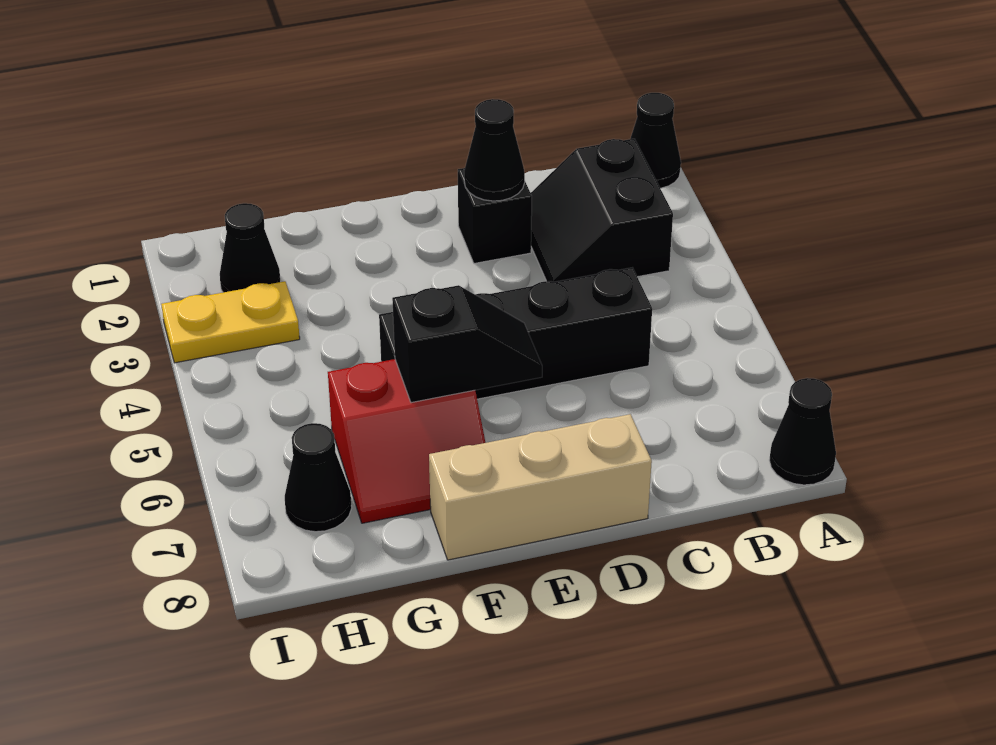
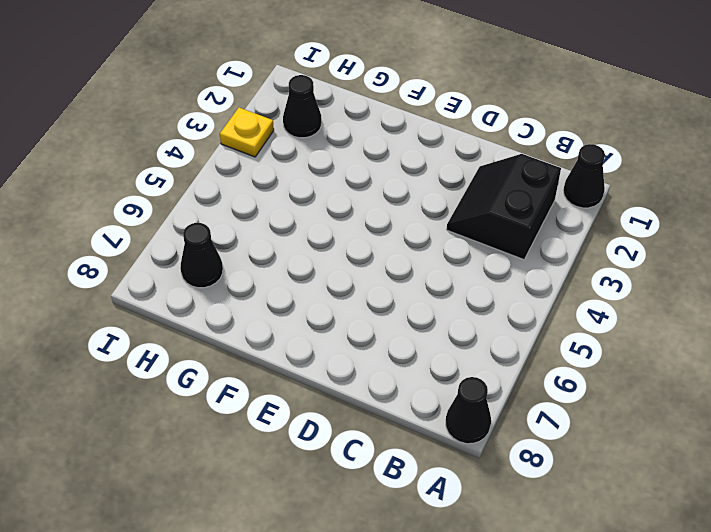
yellow plate I3 level 1 -> yellow plate H3:I3 level 1
none -> black brick C5:F5 level 1
none -> black brick D2 level 1
none -> tan brick D8:F8 level 1

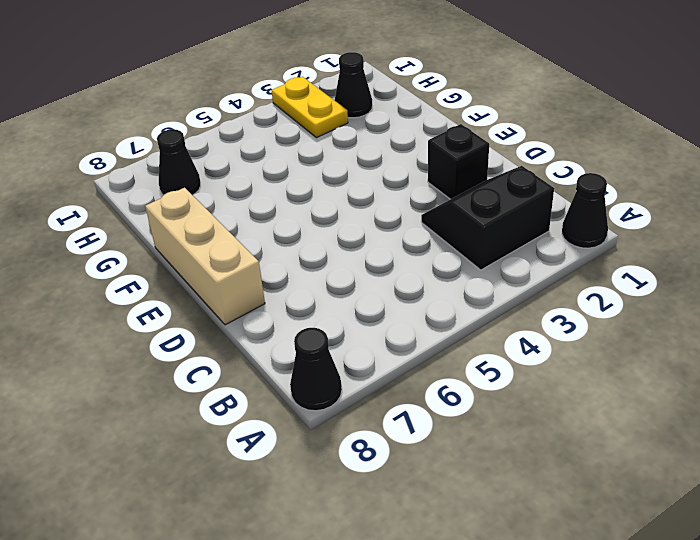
none -> black brick C5:F5 level 1
none -> red slope F6:G7 level 1 top 6
none -> black cone D2 level 2

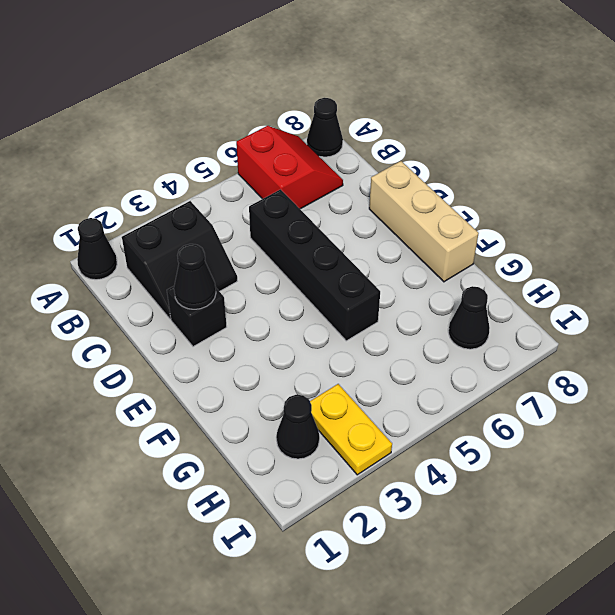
red slope A6:B7 level 1 top 6 -> red slope F6:G7 level 1 top 6
none -> black slope E6:F6 level 2 top F

